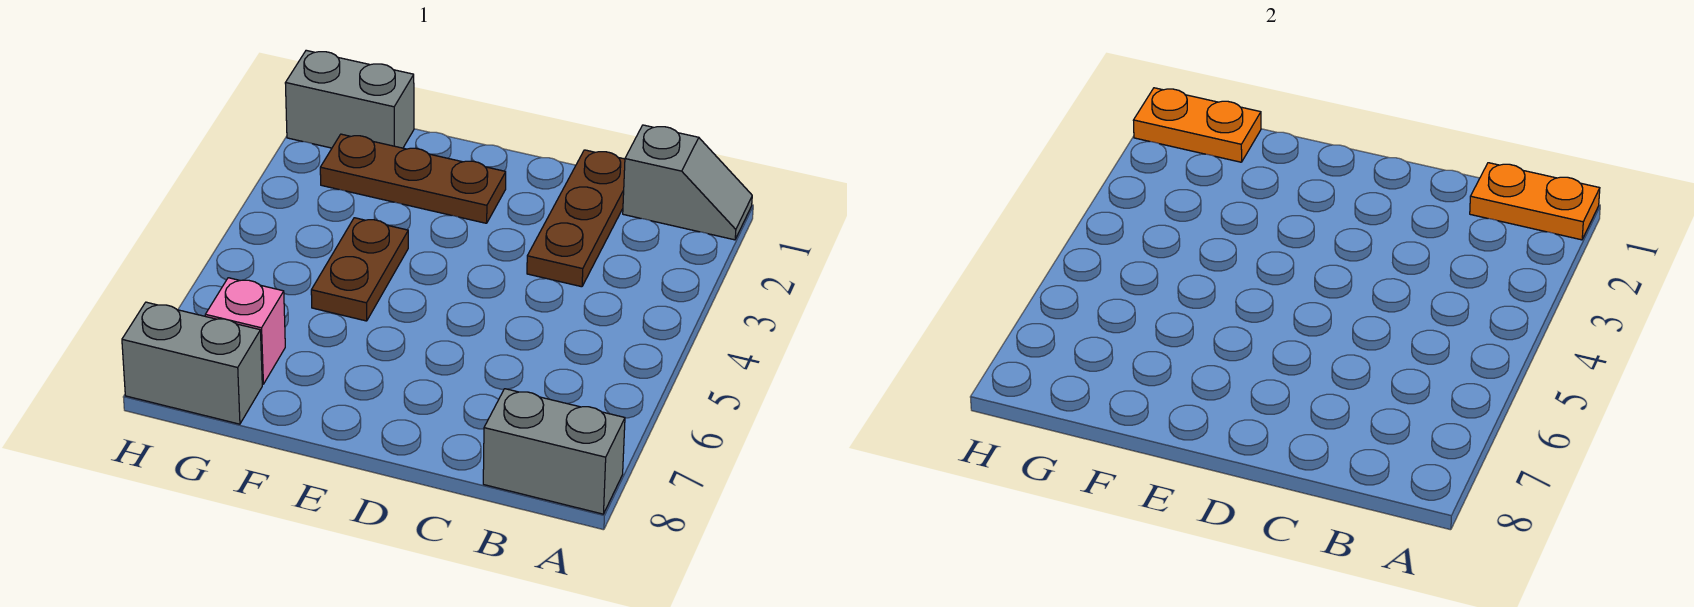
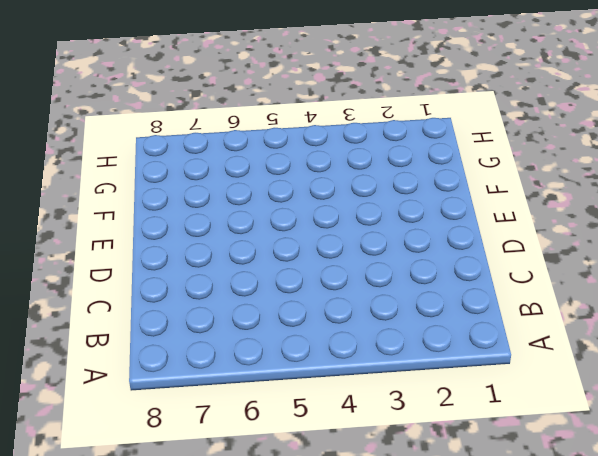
none -> grey slope A1:B1 level 1 top B
none -> grey brick A8:B8 level 1

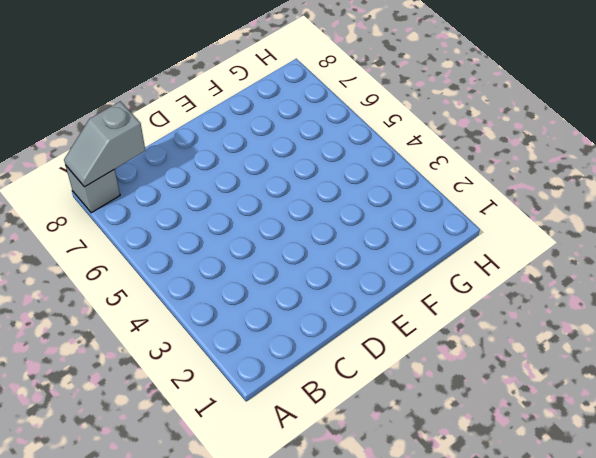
grey brick A8 level 1 -> grey brick A8:B8 level 1
grey slope A8:B8 level 2 top B -> grey slope A1:B1 level 1 top B
none -> brown plate C1:C3 level 1
none -> brown plate E2:G2 level 1

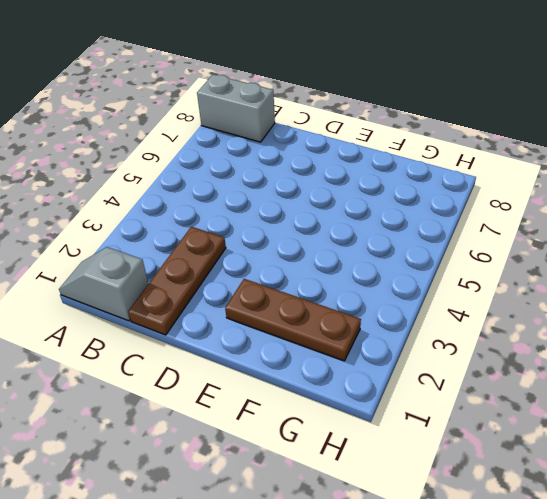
none -> brown plate F4:F5 level 1
none -> grey brick G1:H1 level 1

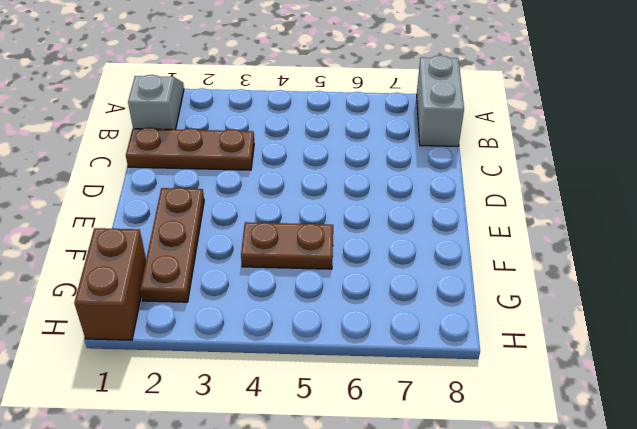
brown brick G1:H1 level 1 -> grey brick G1:H1 level 1
none -> pink brick G7 level 1
none -> grey brick G8:H8 level 1

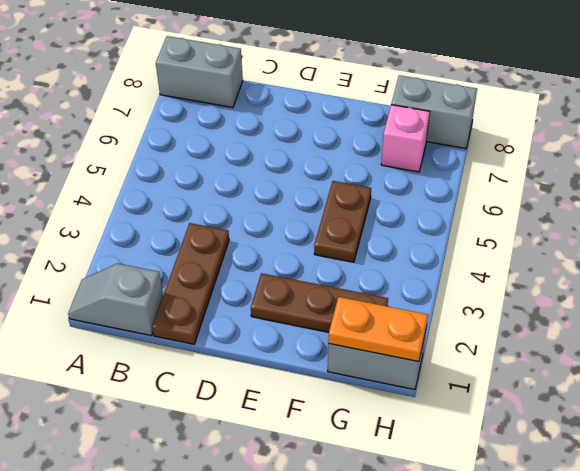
none -> orange plate A1:B1 level 2

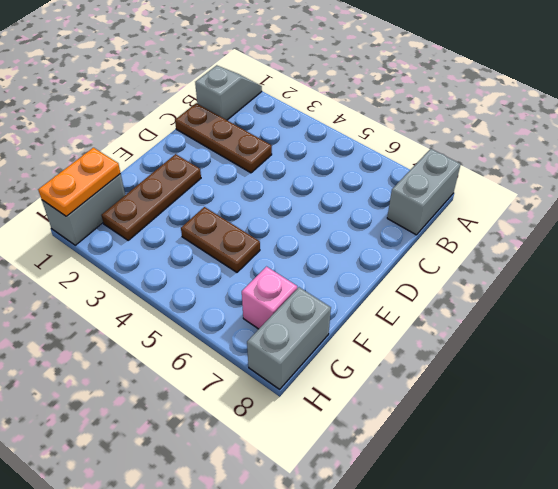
none -> orange plate A1:B1 level 2

